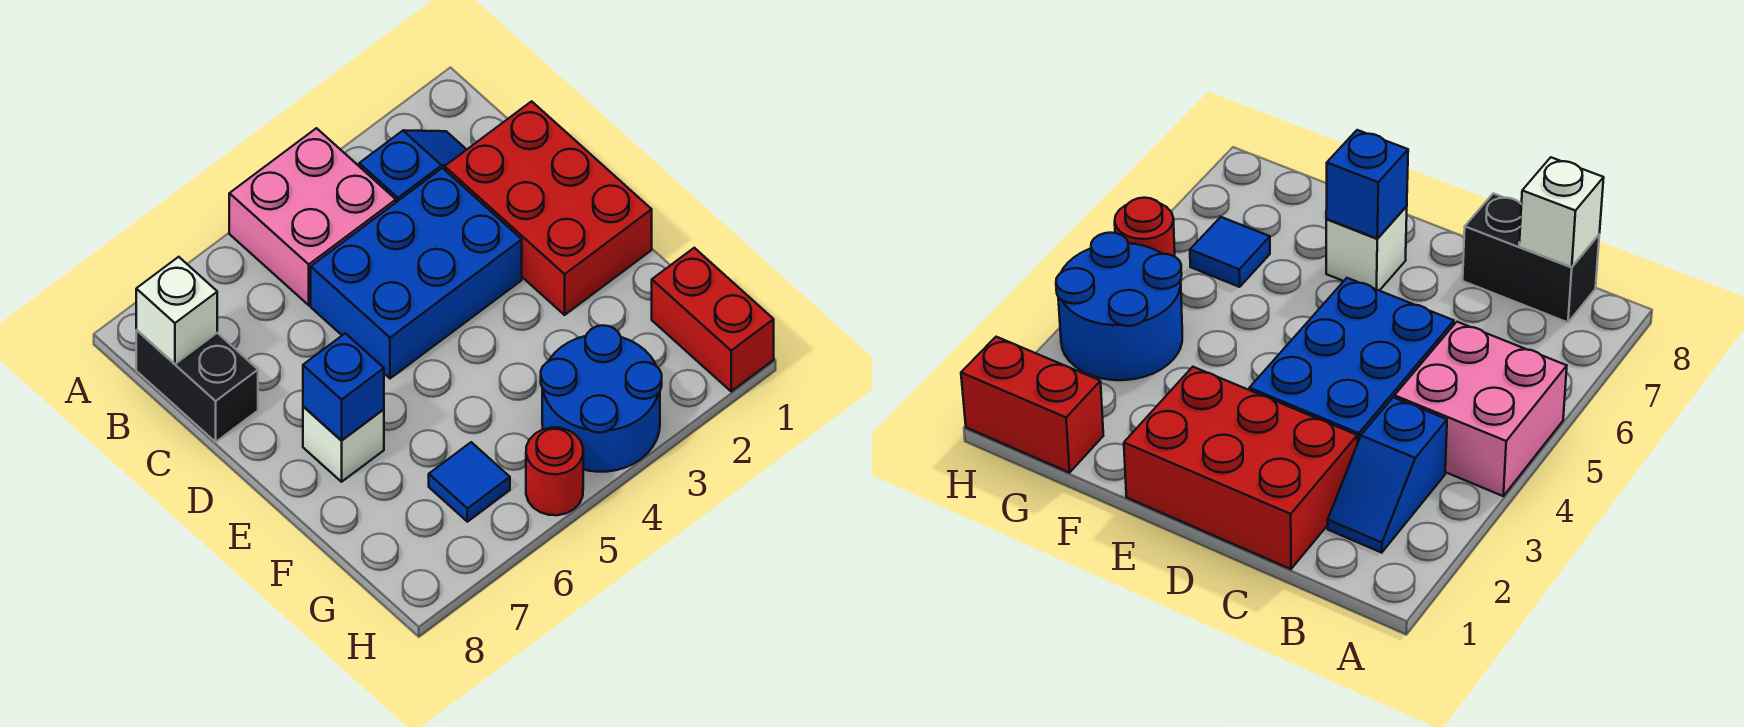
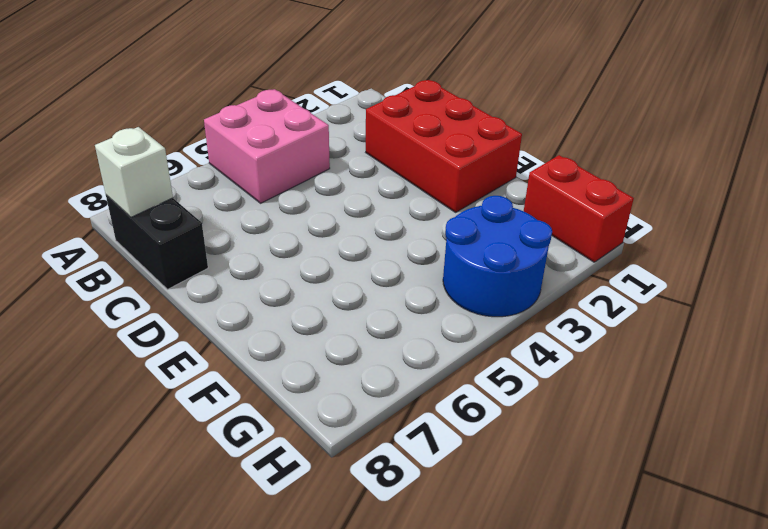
none -> blue slope B2:B3 level 1 top 3
none -> blue brick C3:D5 level 1
none -> white brick E7 level 1

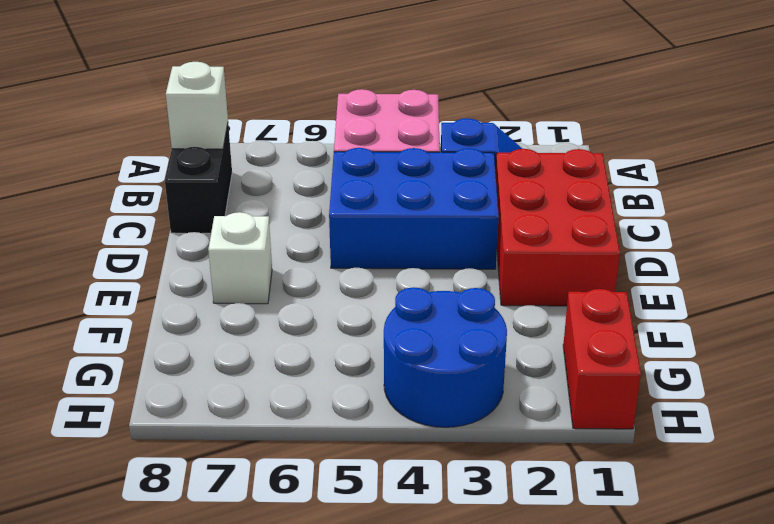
none -> blue tile G6 level 1
none -> red round brick H5 level 1
none -> blue brick E7 level 2

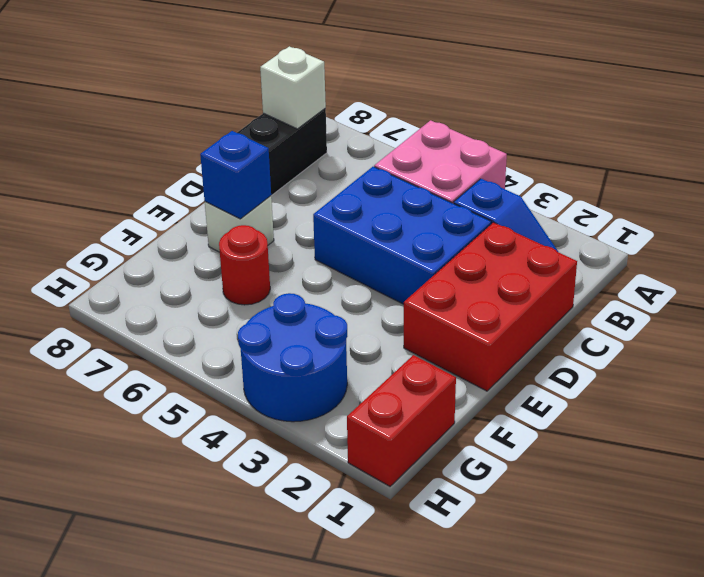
red round brick F6 level 1 -> red round brick H5 level 1
none -> blue tile G6 level 1

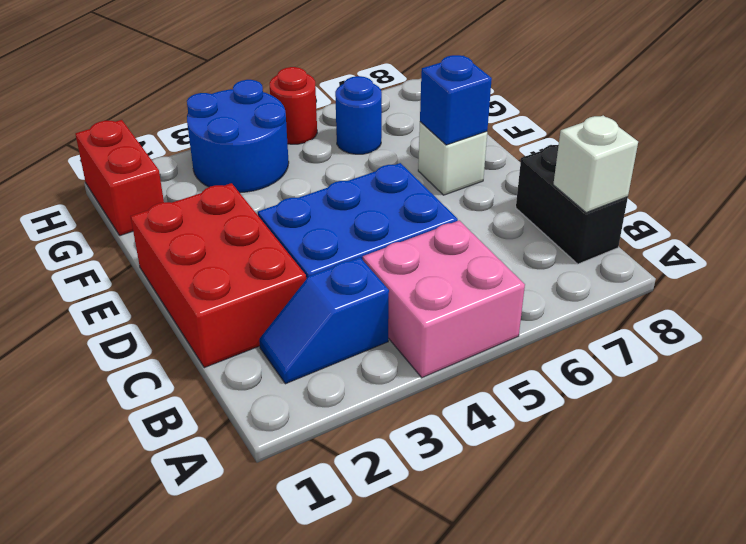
blue round brick G6 level 1 -> blue tile G6 level 1

